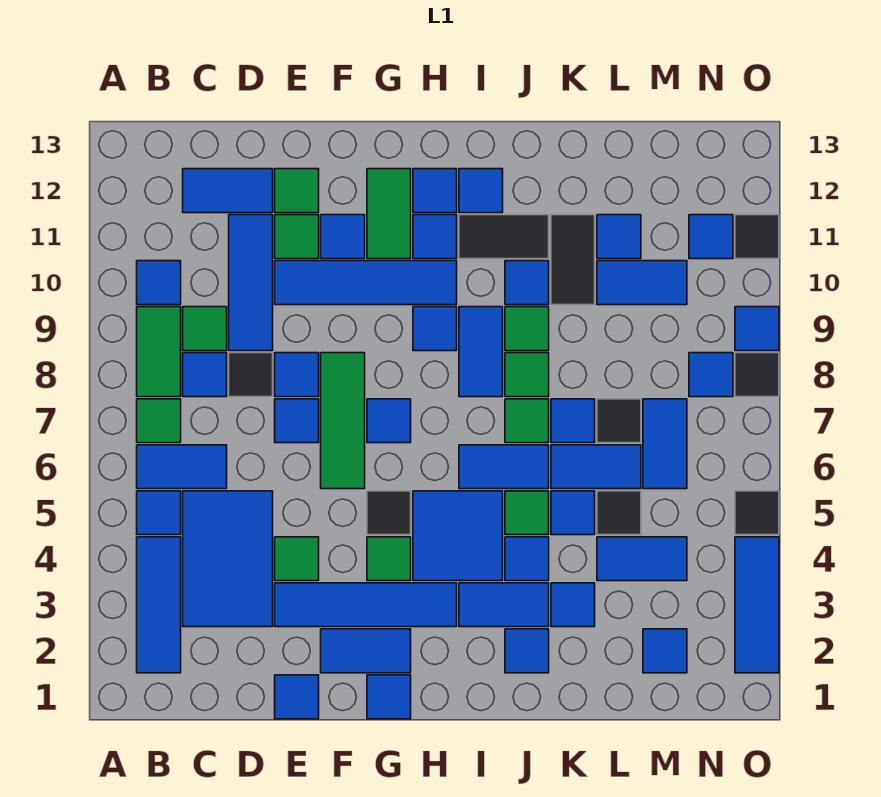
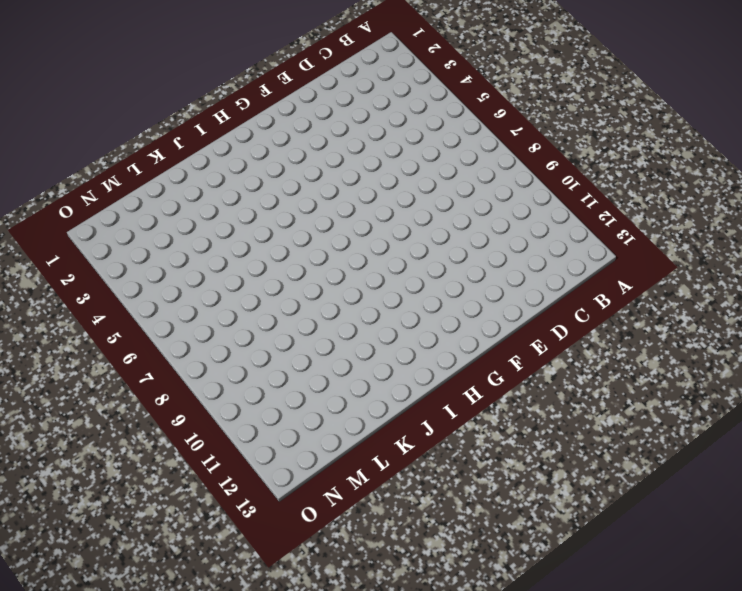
none -> blue tile B2:B4 level 1
none -> blue tile B5 level 1
none -> blue tile B6:C6 level 1
none -> green tile B7 level 1

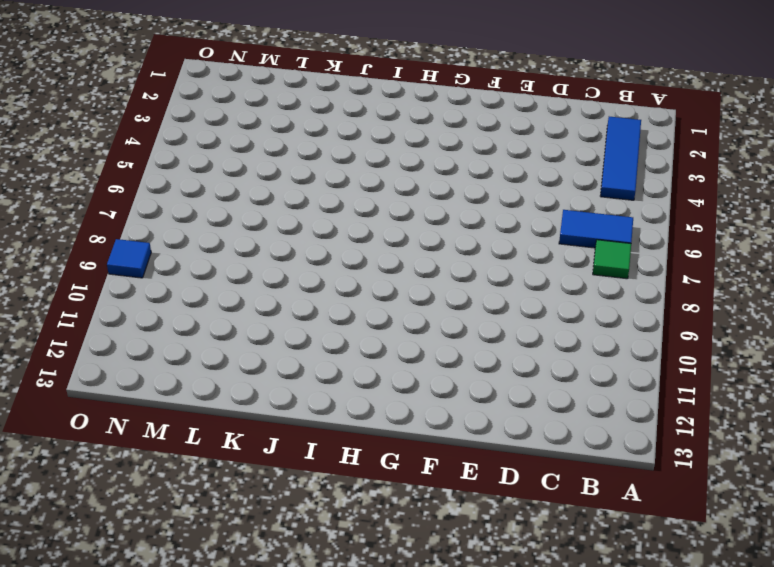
none -> blue tile B5 level 1
none -> green tile B8:B9 level 1
none -> blue tile B10 level 1
none -> blue tile C3:D5 level 1

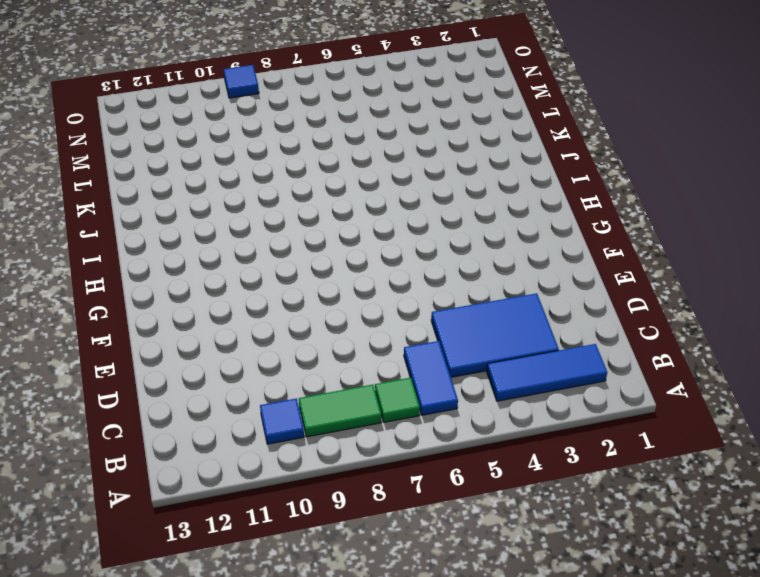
none -> blue tile B5 level 1
none -> blue tile C8 level 1
none -> green tile C9 level 1
none -> blue tile C12:D12 level 1

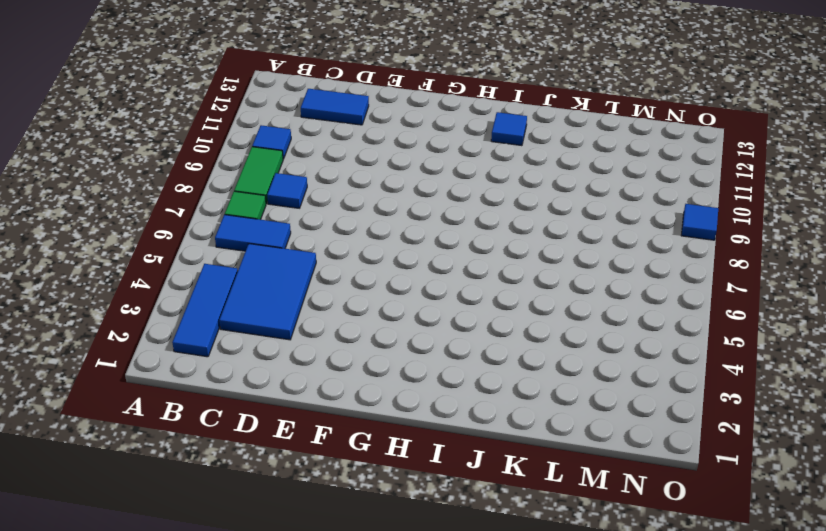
none -> blue tile B5 level 1
none -> green tile C9 level 1
none -> black tile D8 level 1
none -> blue tile D9:D11 level 1

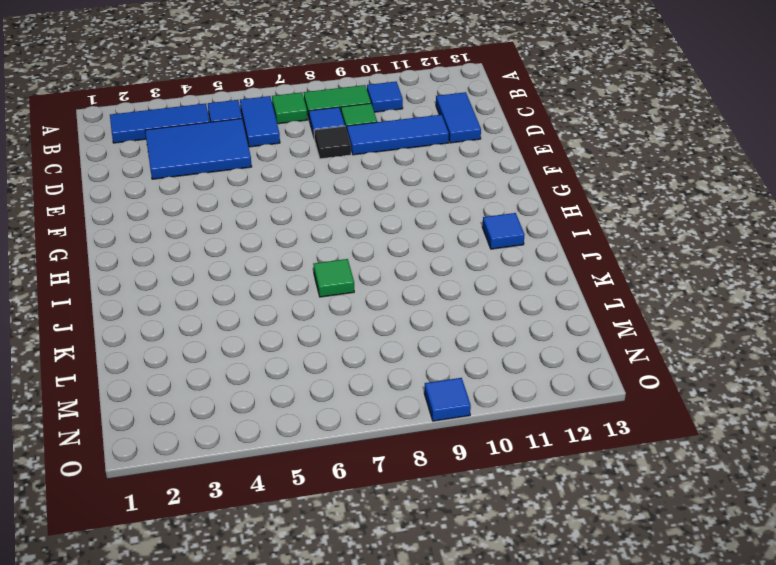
none -> blue tile E1 level 1
none -> blue tile E3:H3 level 1
none -> green tile E4 level 1
none -> blue tile E7 level 1

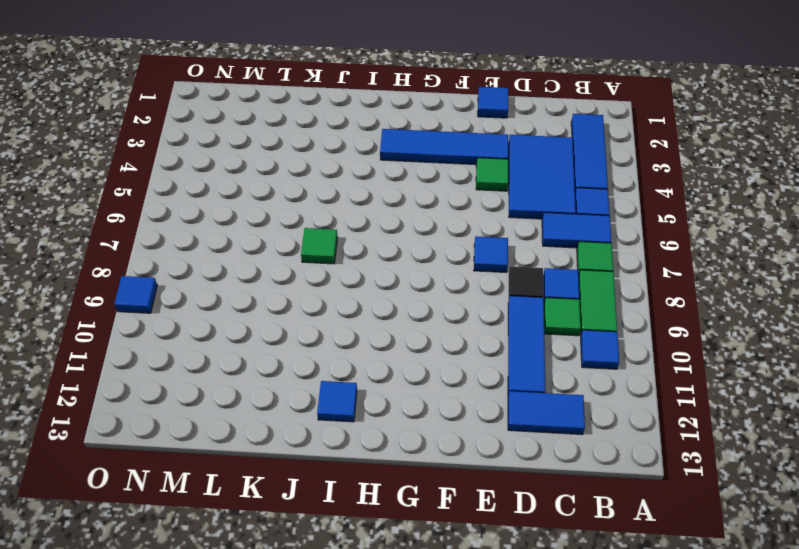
none -> blue tile E8 level 1
none -> blue tile E10:H10 level 1
none -> green tile E11 level 1
none -> green tile E12 level 1

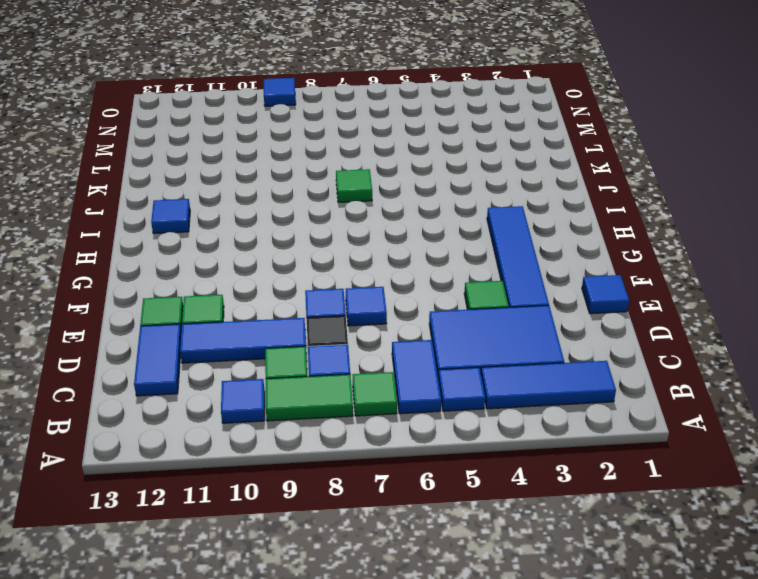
none -> blue tile E10:H10 level 1
none -> blue tile F2:G2 level 1
none -> green tile F6:F8 level 1
none -> blue tile F11 level 1

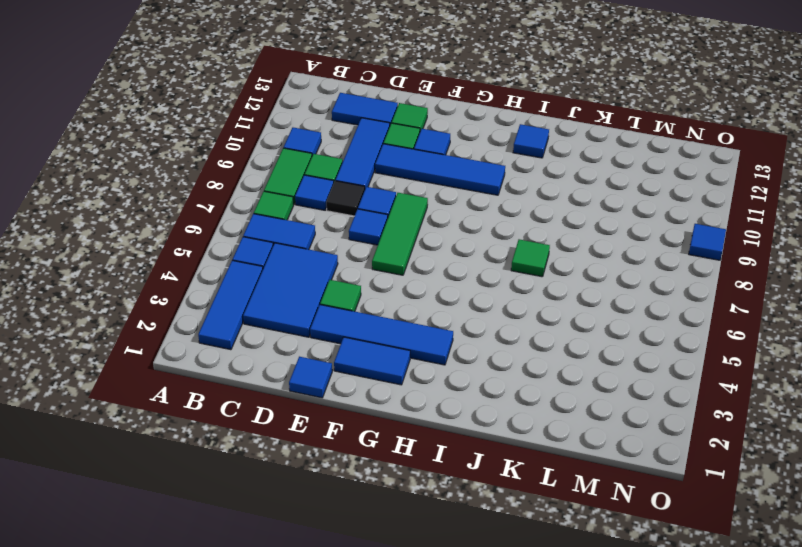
none -> blue tile G1 level 1
none -> green tile G4 level 1
none -> black tile G5 level 1
none -> blue tile G7 level 1

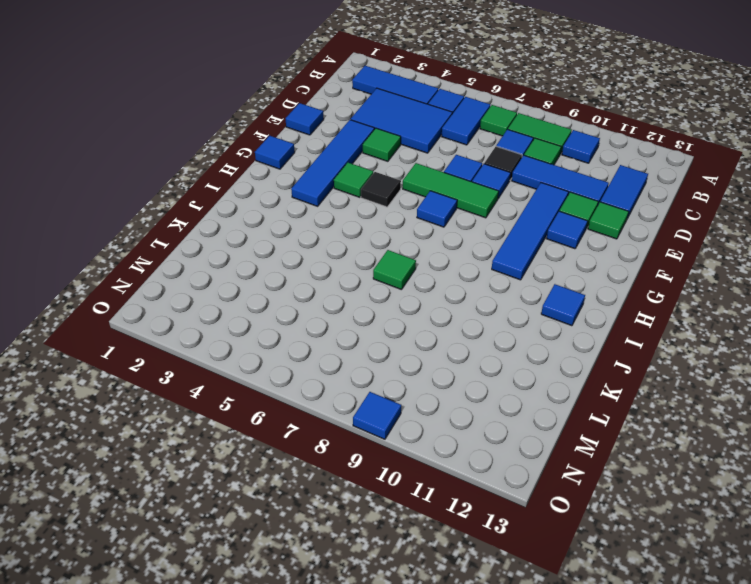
none -> blue tile F2:G2 level 1
none -> green tile G11:G12 level 1
none -> blue tile H4:I5 level 1
none -> blue tile H9 level 1

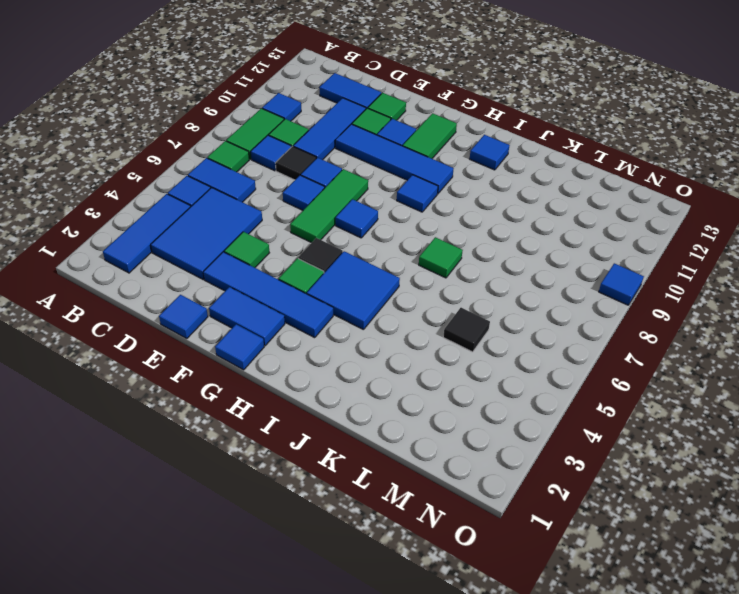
none -> blue tile H11 level 1
none -> blue tile H12 level 1
none -> blue tile I3:J3 level 1
none -> blue tile I6:J6 level 1

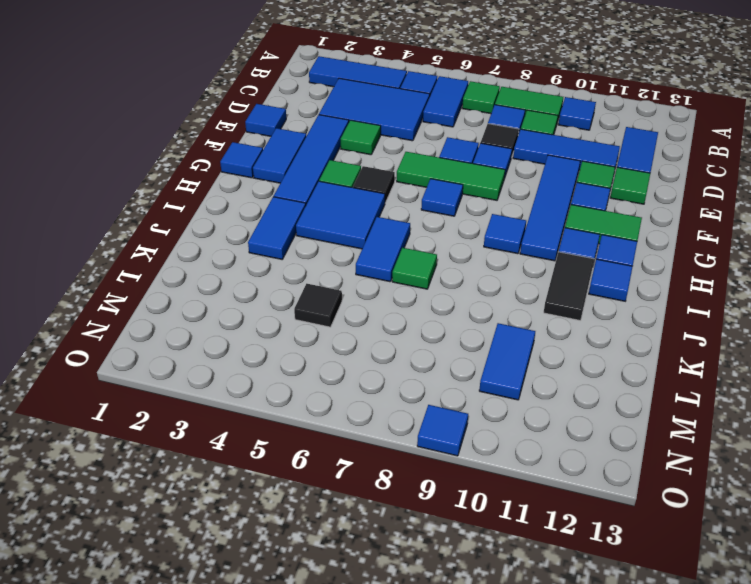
none -> blue tile I8:I9 level 1
none -> blue tile J2 level 1
none -> blue tile J4 level 1
none -> green tile J5 level 1

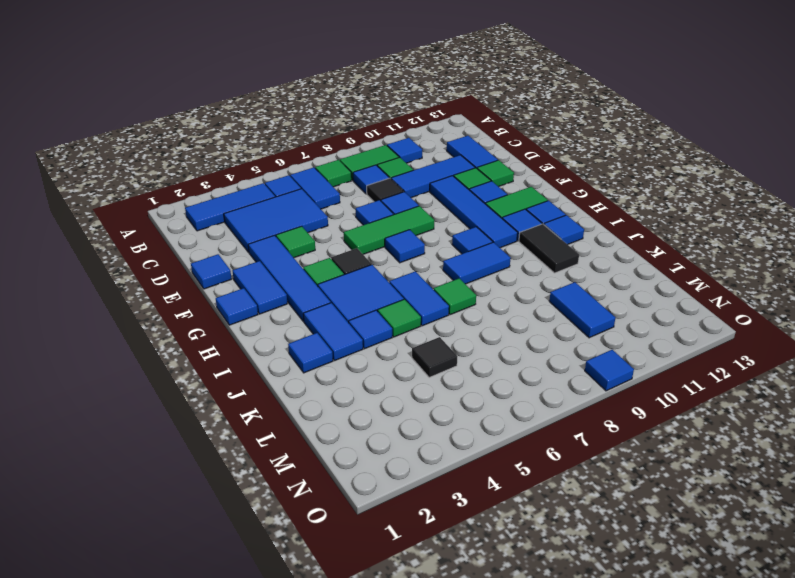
none -> green tile J8 level 1
none -> green tile J9 level 1
none -> blue tile J10 level 1
none -> blue tile K3 level 1

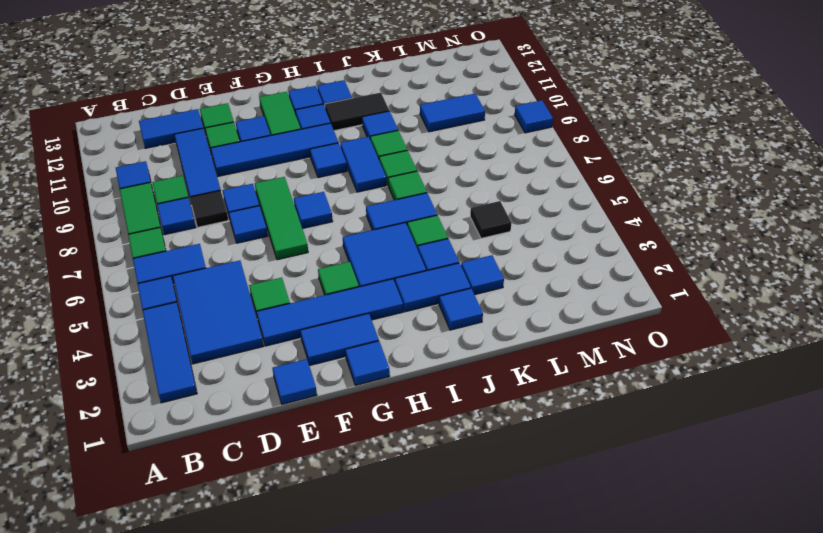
none -> black tile G5 level 1
none -> blue tile K5 level 1
none -> blue tile K6:L6 level 1
none -> blue tile K7 level 1

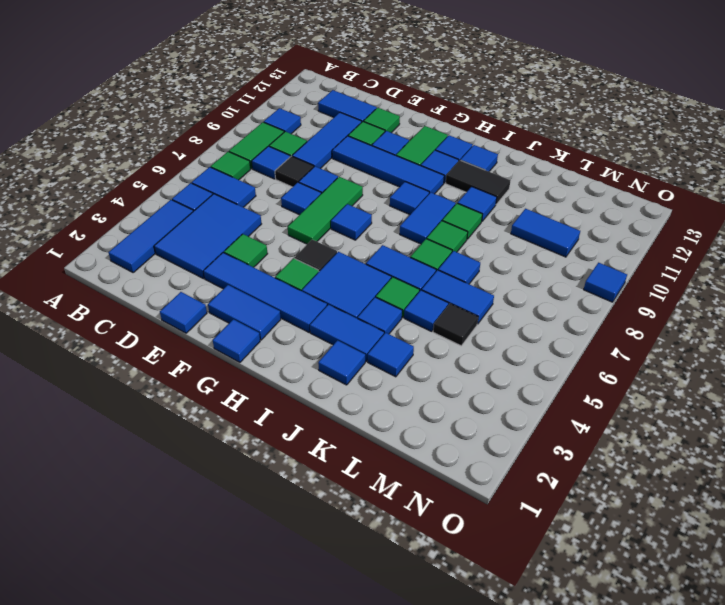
none -> black tile K10:K11 level 1
none -> blue tile L4:M4 level 1
none -> black tile L7 level 1
none -> blue tile L11 level 1

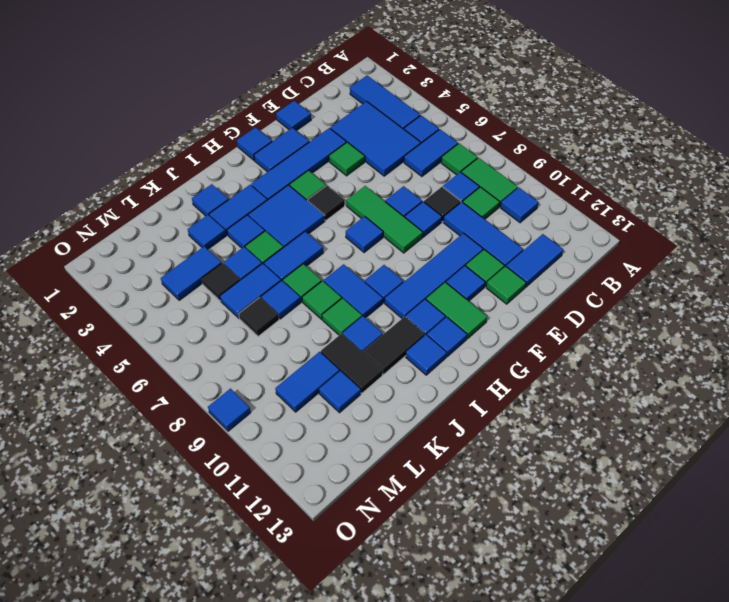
none -> blue tile M2 level 1
none -> blue tile M6:M7 level 1
none -> blue tile N8 level 1
none -> blue tile N11 level 1

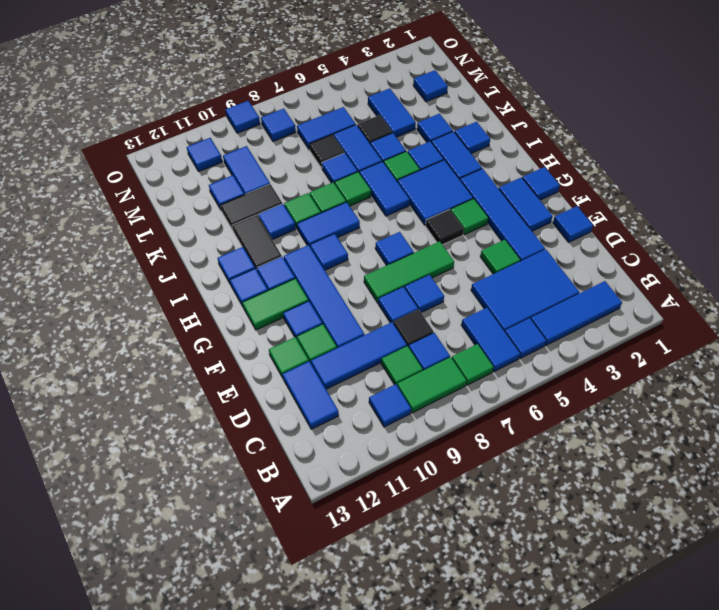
none -> blue tile O2:O4 level 1
none -> black tile O5 level 1
none -> black tile O8 level 1
none -> black tile O11 level 1

